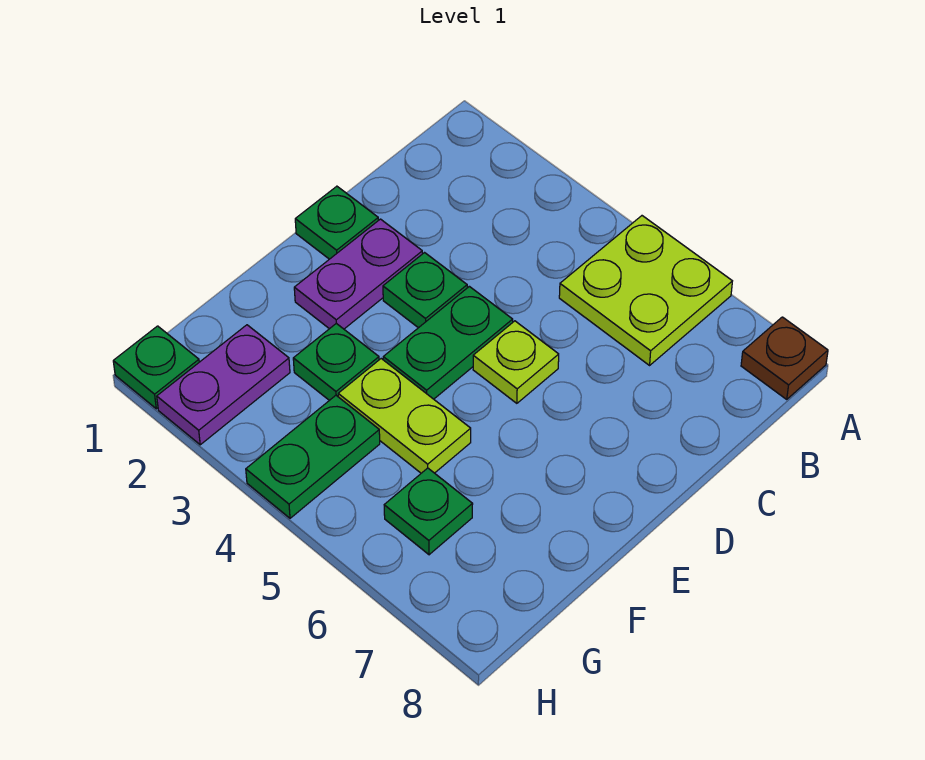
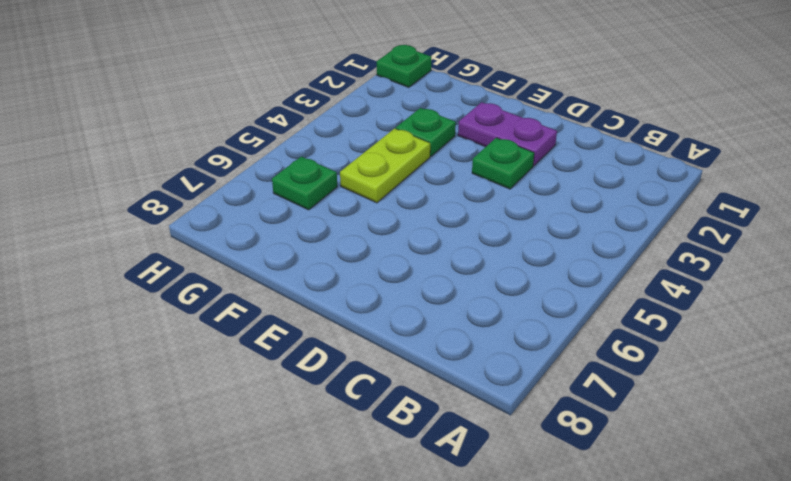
none -> lime plate A5:B6 level 1
none -> brown plate A8 level 1
none -> green plate D1 level 1

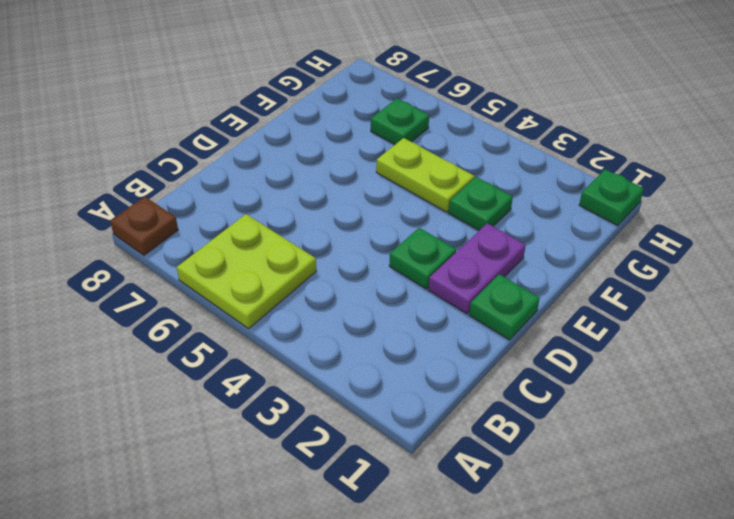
none -> green plate D4:E4 level 1
none -> lime plate D5 level 1
none -> purple plate G2:H2 level 1

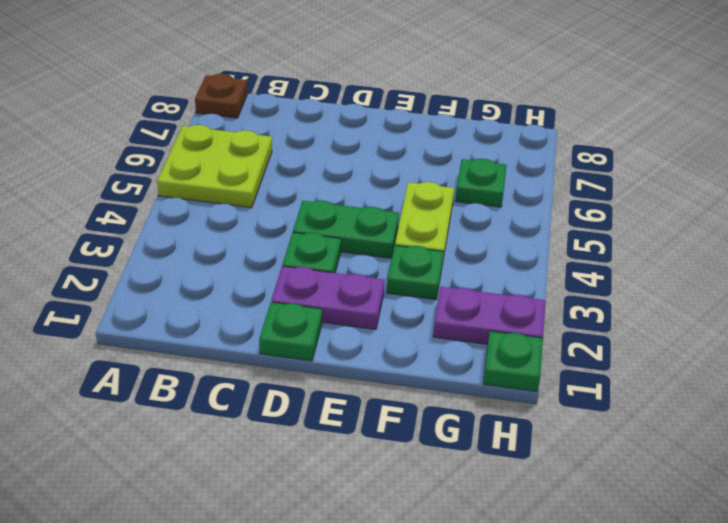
none -> lime plate D5 level 1
none -> green plate G4:H4 level 1

